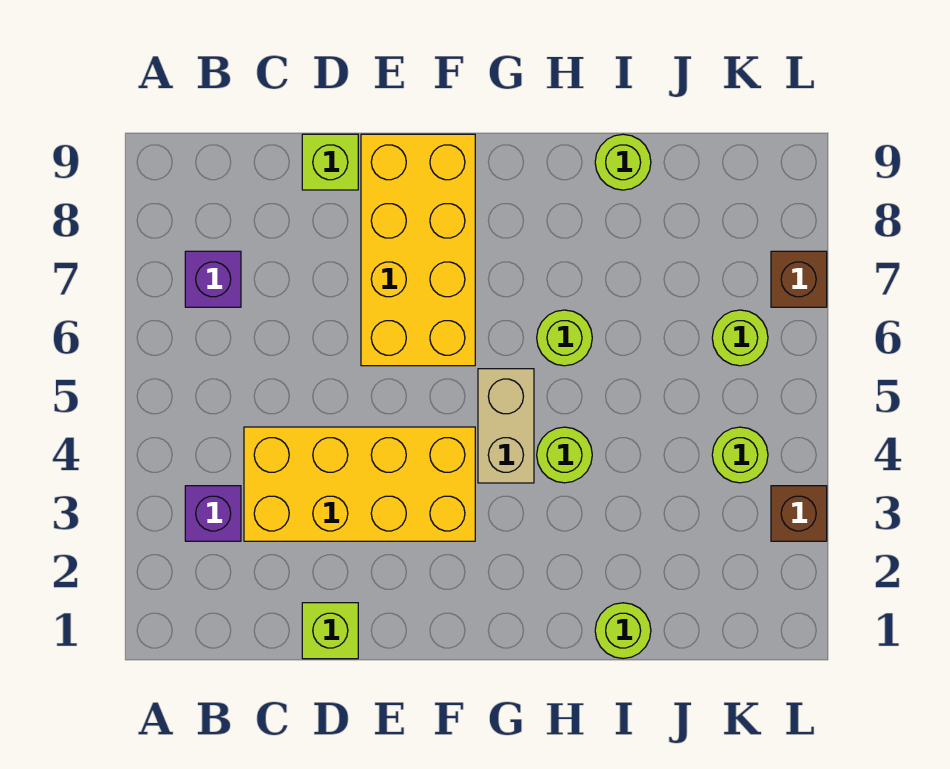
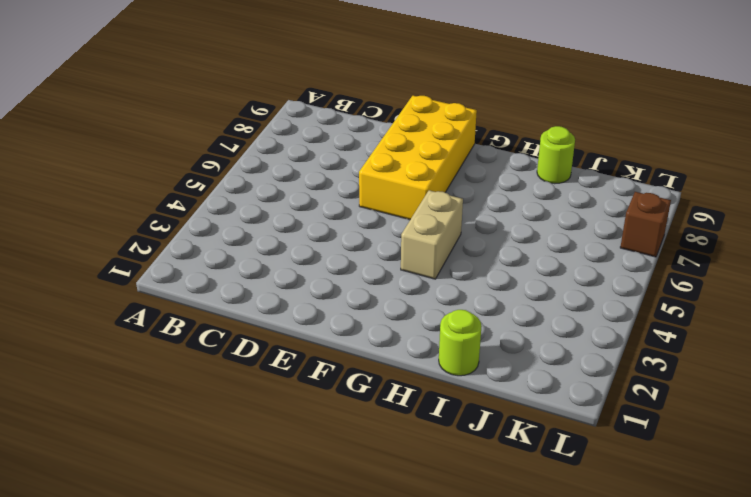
none -> purple brick B3 level 1
none -> purple brick B7 level 1
none -> yellow brick C3:F4 level 1

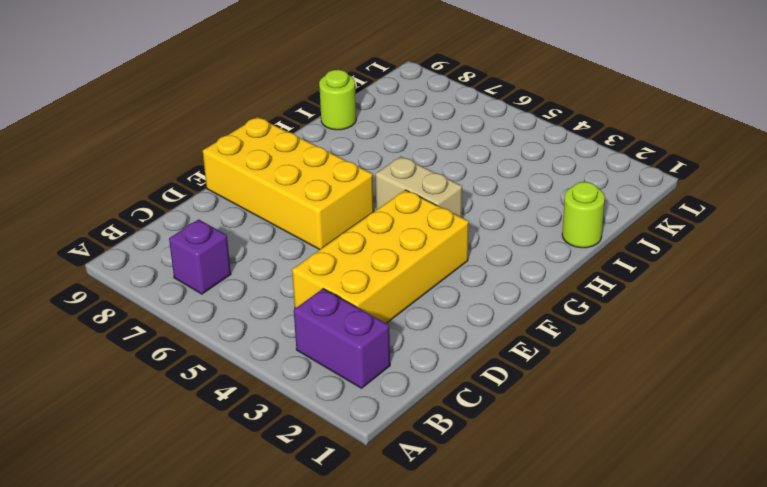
purple brick B2:B3 level 1 -> purple brick B3 level 1
none -> lime brick D1 level 1
none -> lime brick D9 level 1
none -> lime round brick H4 level 1

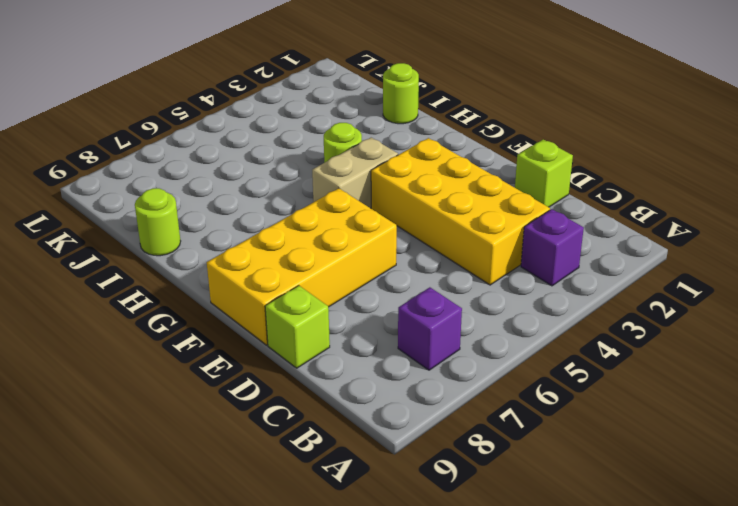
none -> lime round brick H6 level 1
none -> lime round brick K4 level 1
none -> lime round brick K6 level 1

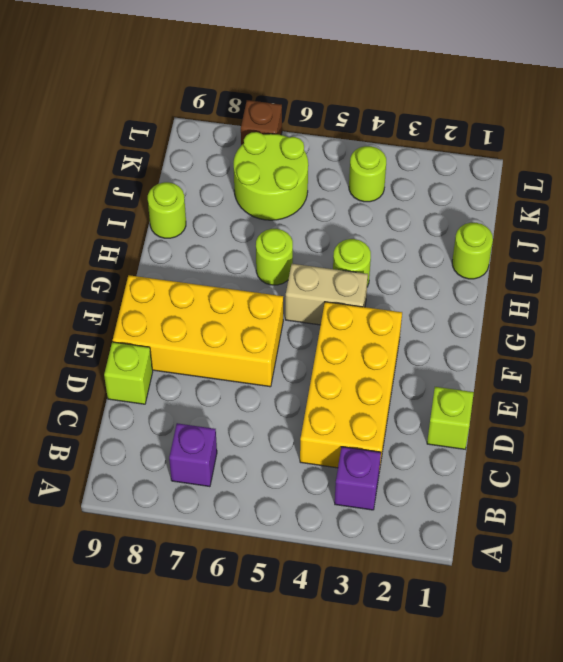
lime round brick J6:K7 level 1 -> lime round brick K6 level 1
none -> brown brick L3 level 1

